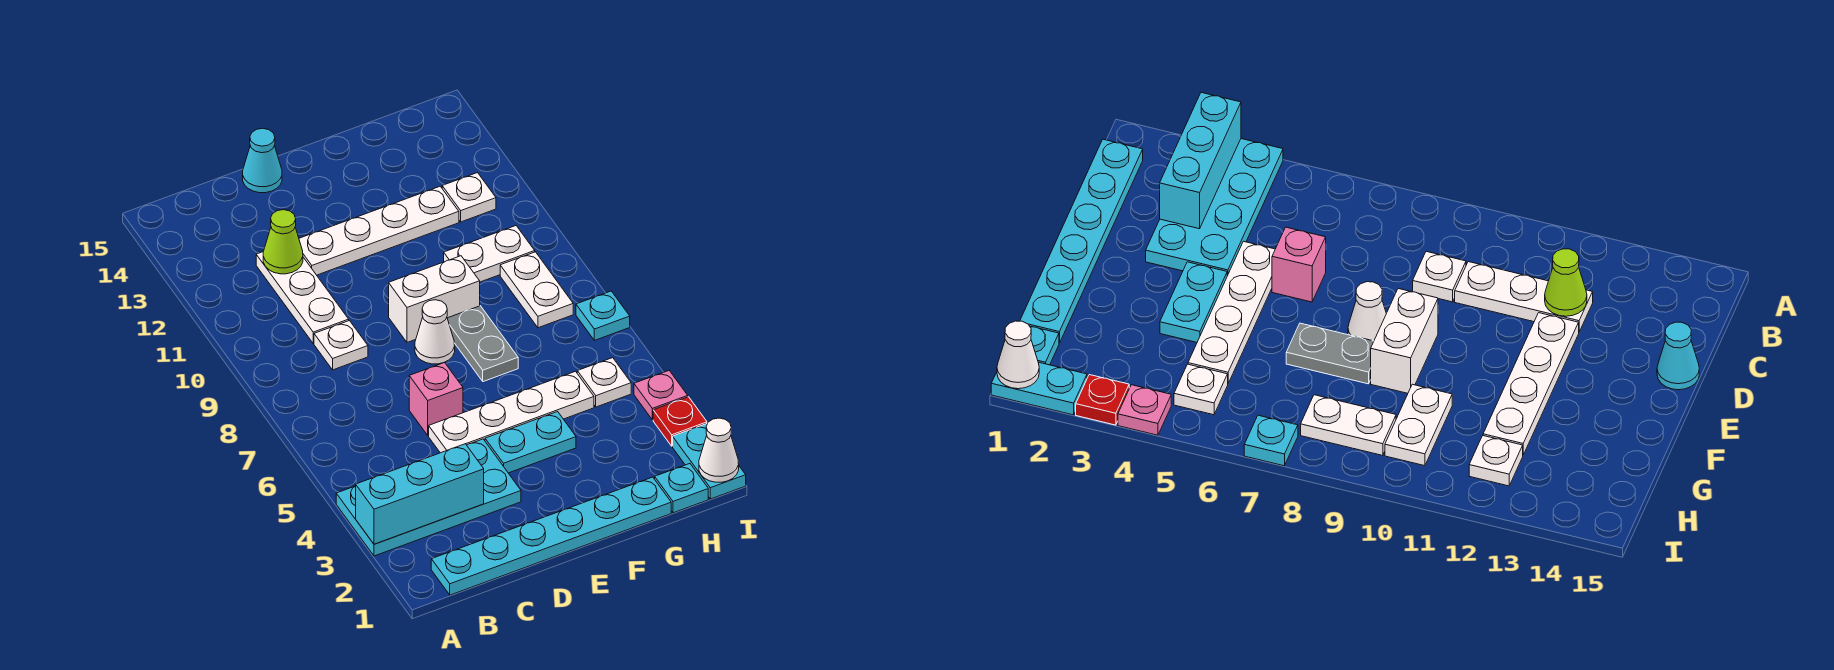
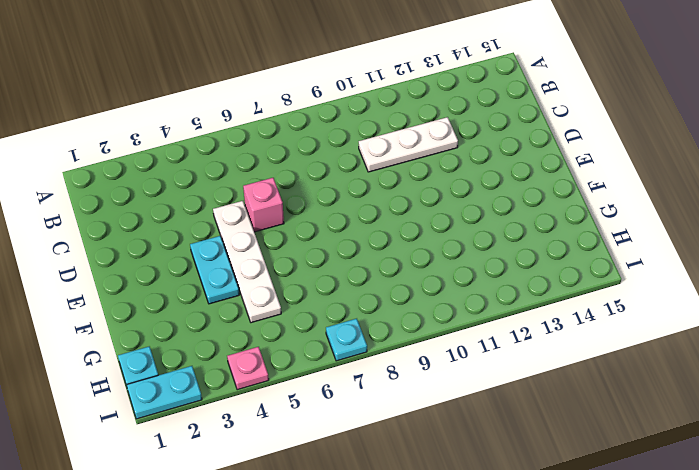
none -> cyan plate A3:D4 level 1
none -> cyan plate B1:G1 level 1
none -> white plate C9 level 1

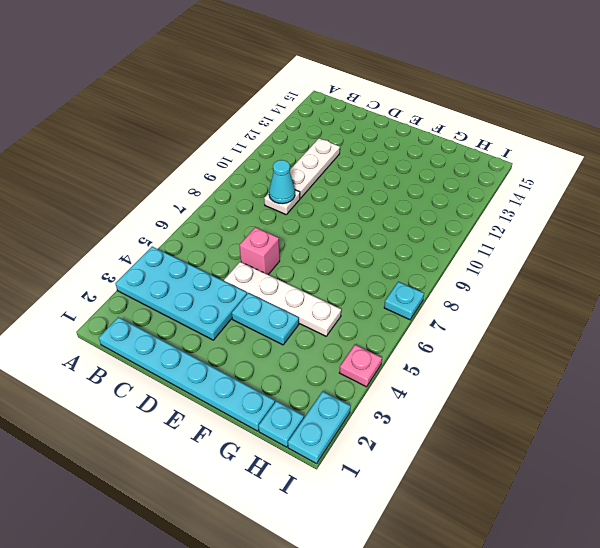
cyan cone C9 level 2 -> cyan cone D15 level 1
none -> white plate D12:G12 level 1
none -> white cone E8 level 1
none -> white brick E9:F9 level 1

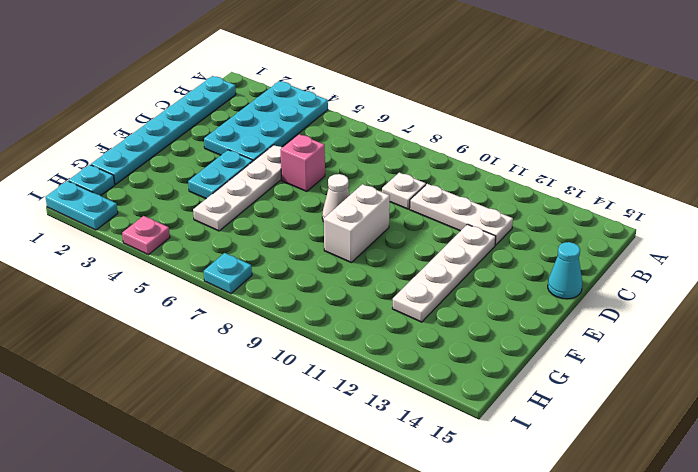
none -> grey plate F7:F8 level 1
none -> white plate G10:H10 level 1
none -> white plate H5 level 1

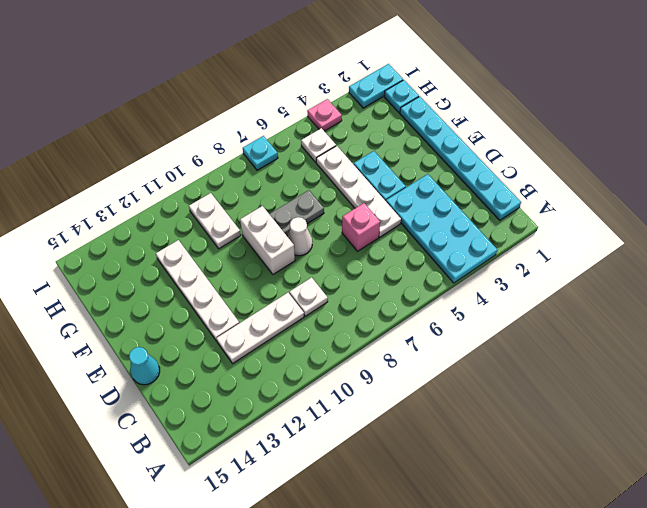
none -> white plate H8:H9 level 1
none -> white plate H12 level 1
none -> red plate I3 level 1

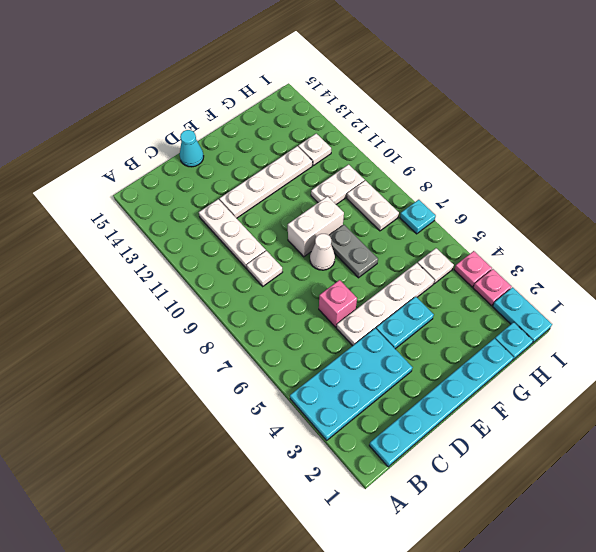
pink plate I3 level 1 -> red plate I3 level 1
none -> cyan brick A3:C3 level 2
none -> lime cone C12 level 2
none -> white cone I1 level 2

